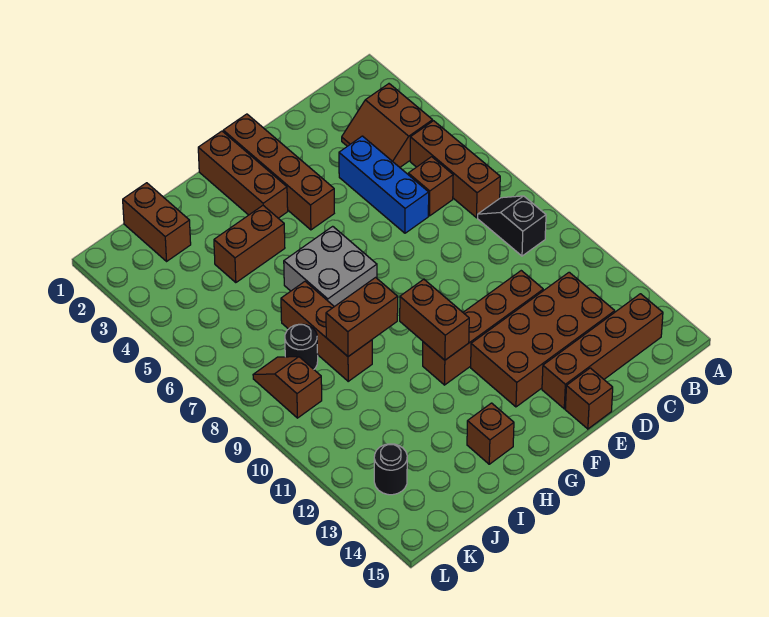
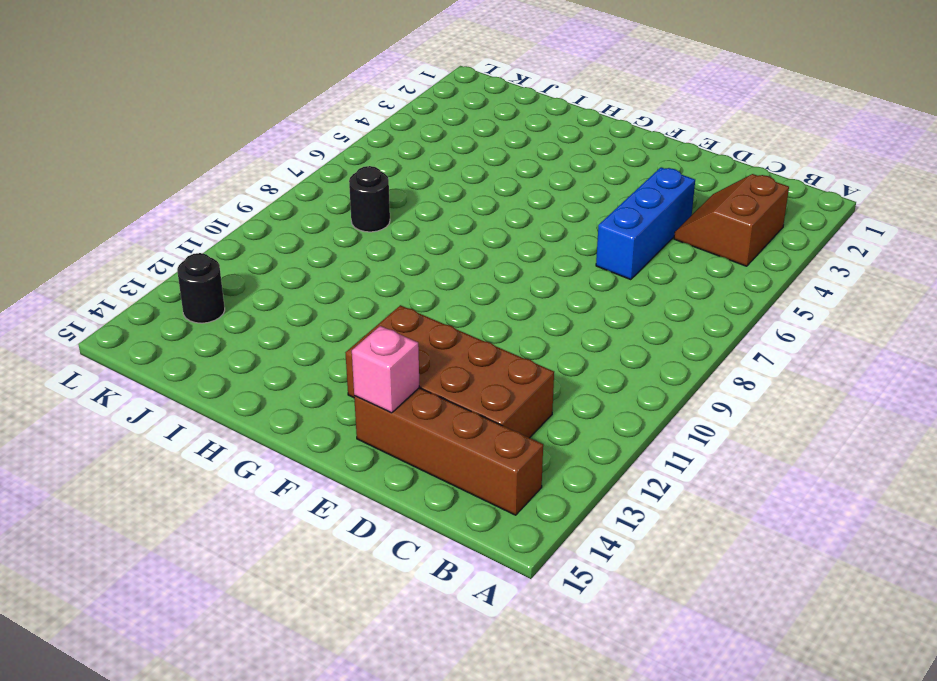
pink brick E14 level 2 -> none
none -> brown brick B5:B7 level 1
none -> black slope B8:B9 level 1 top 9
none -> brown brick C6 level 1

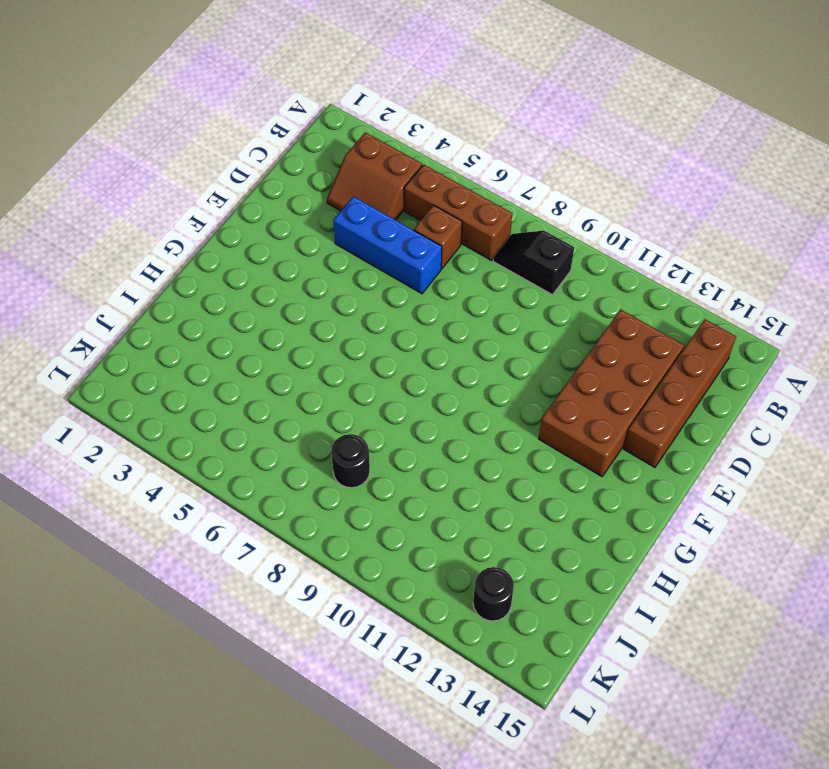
none -> brown brick D11:G11 level 1
none -> brown brick E15 level 1
none -> brown brick F1:F4 level 1

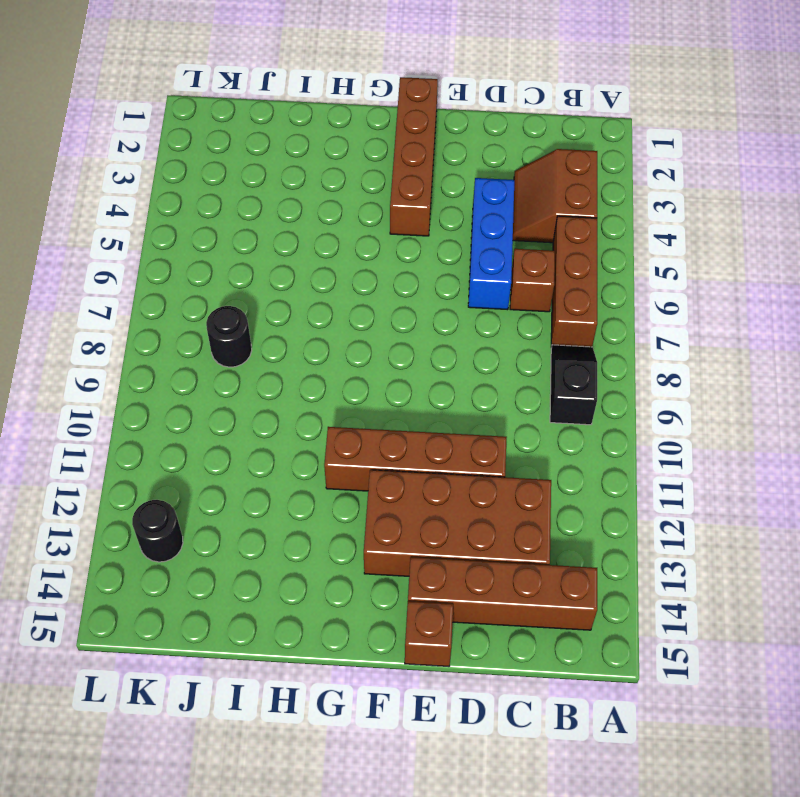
none -> brown brick G1:G3 level 1
none -> grey brick G6:H7 level 1
none -> brown brick H4:I4 level 1

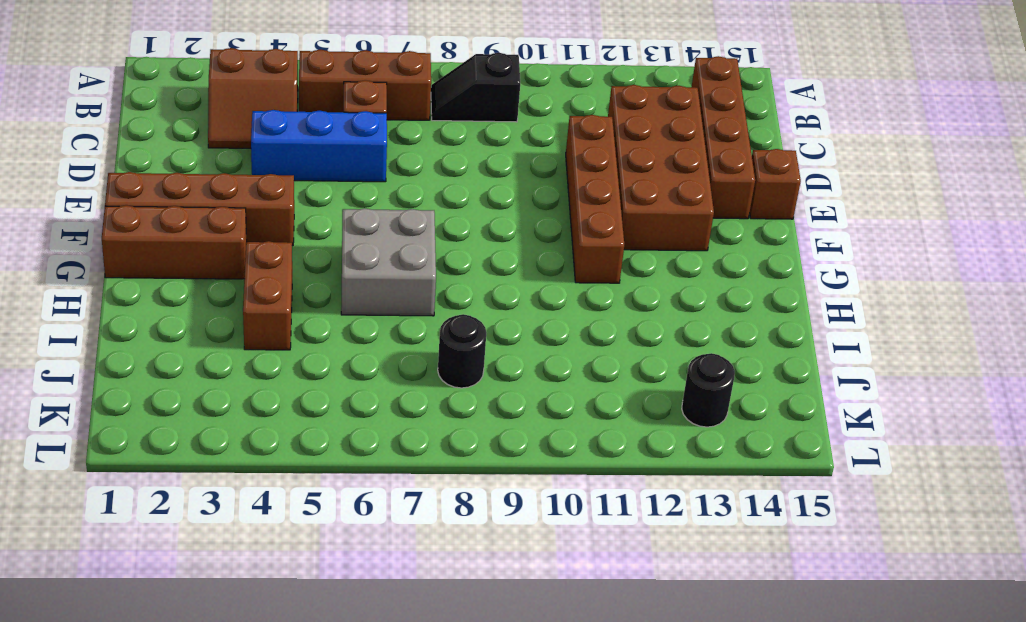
none -> brown brick H14 level 1
none -> brown brick I7:I9 level 1
none -> brown brick J1:J2 level 1

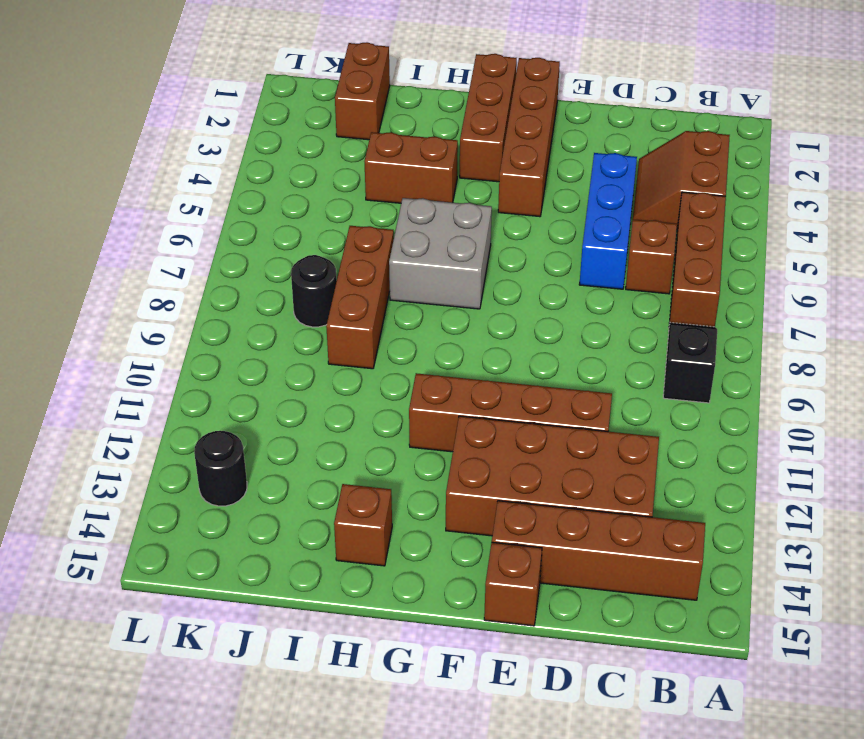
none -> brown slope K8:K9 level 1 top 9
none -> brown brick G10:G11 level 2
none -> brown brick H9:I9 level 2

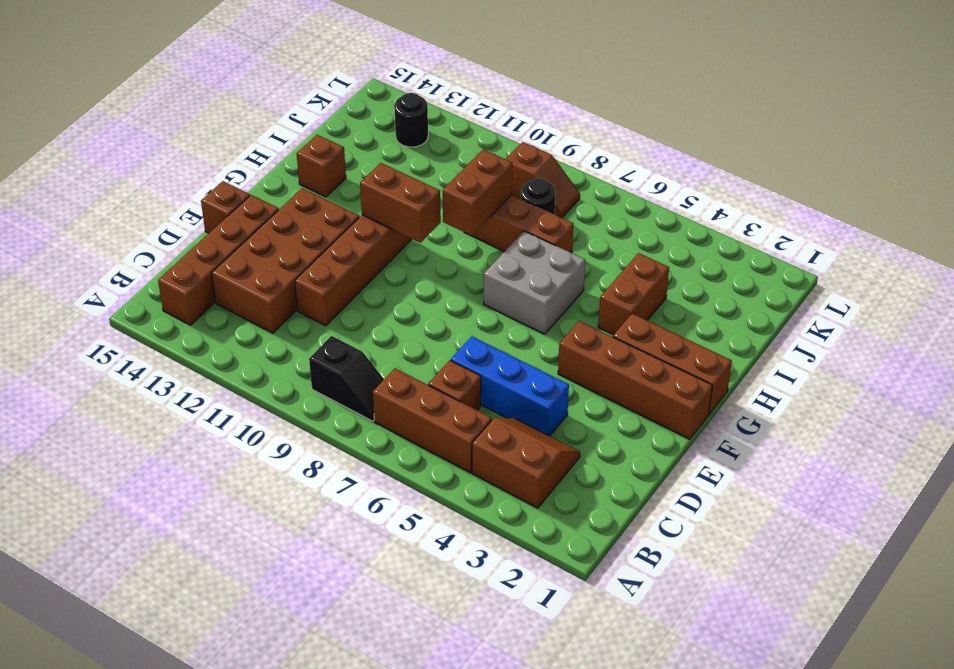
none -> brown brick J1:J2 level 1

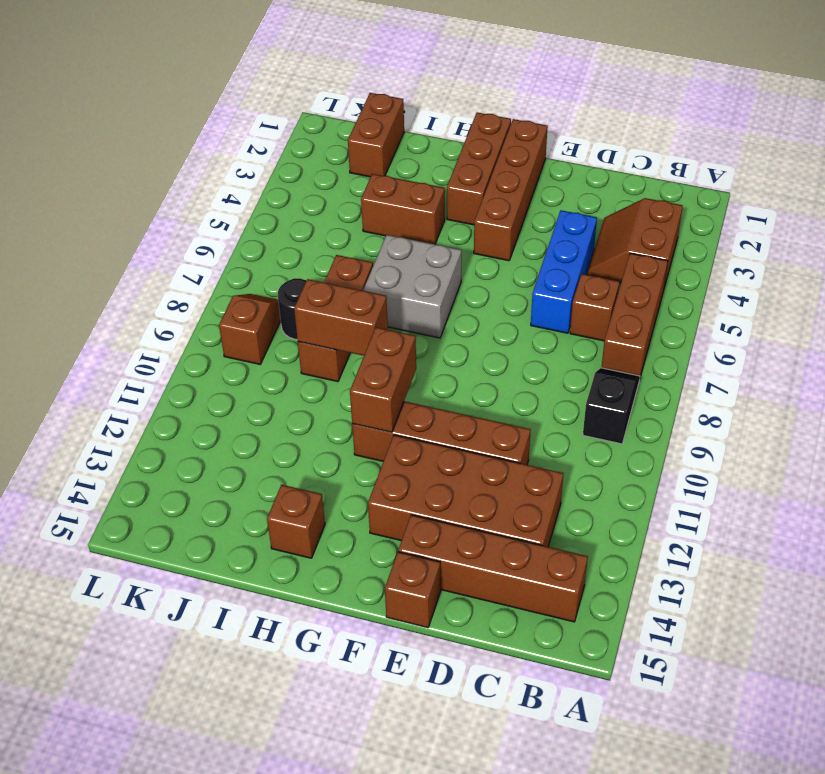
none -> black round brick K13 level 1

